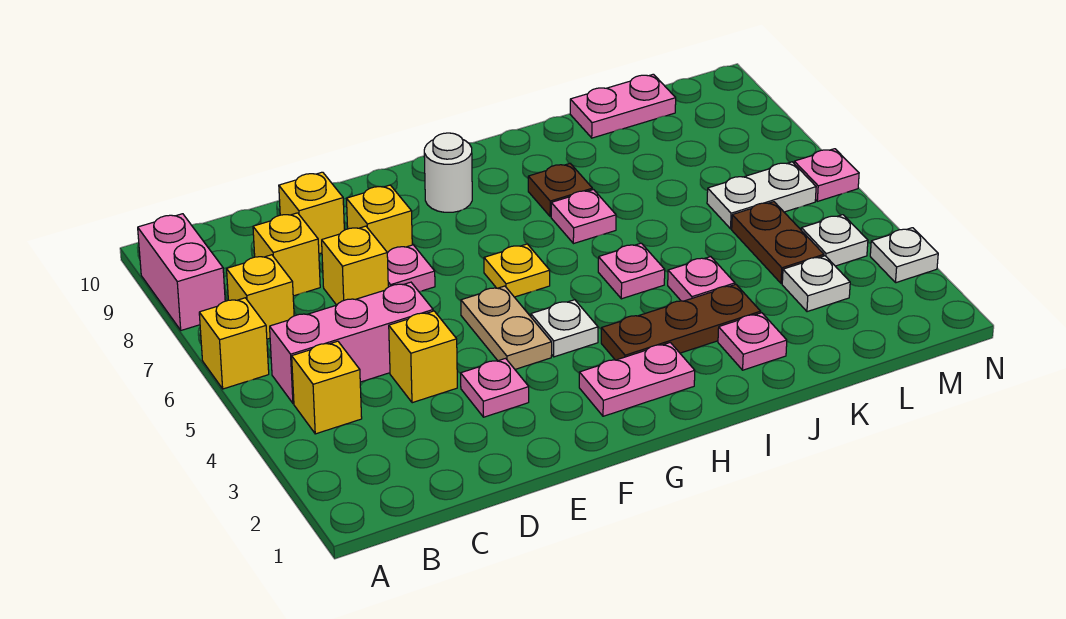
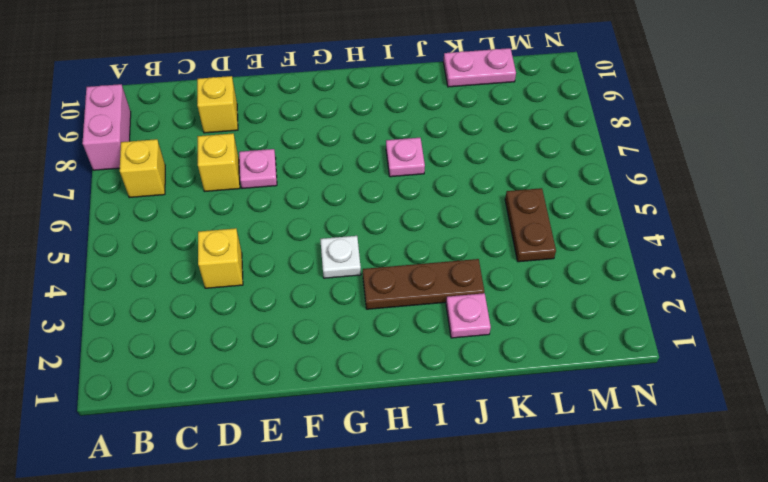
none -> yellow brick A6 level 1
none -> yellow brick B4 level 1
none -> pink brick B5:D5 level 1
none -> yellow brick C8 level 1

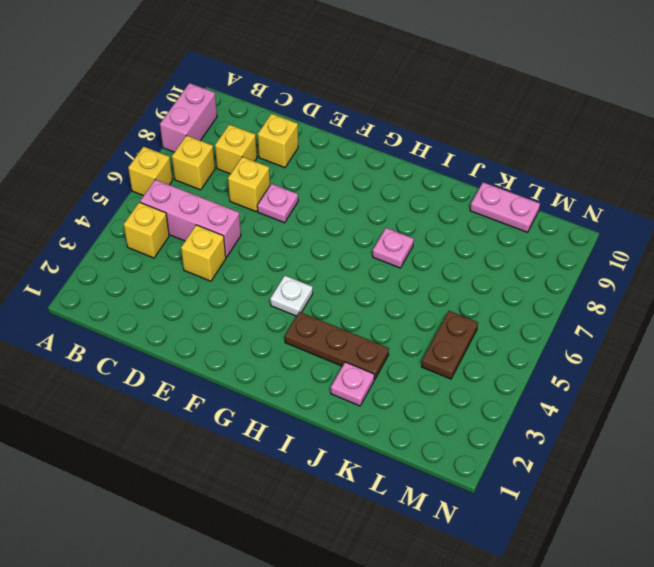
none -> pink plate E3 level 1
none -> yellow brick E8 level 1
none -> tan plate F4:F5 level 1
none -> pink plate G2:H2 level 1

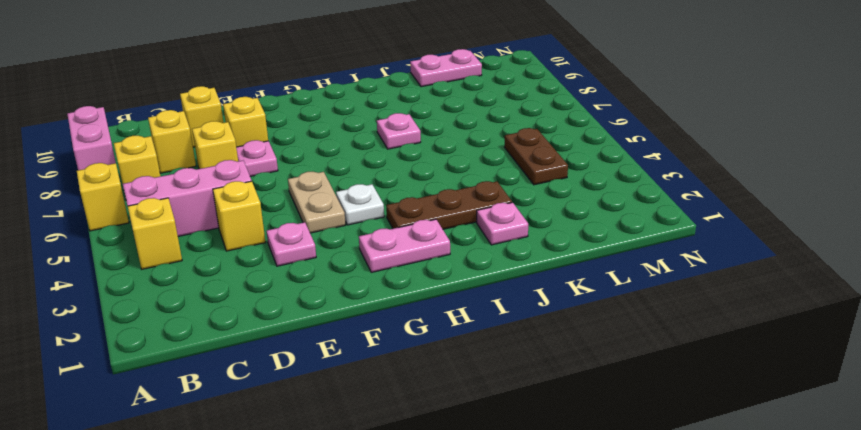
none -> yellow plate G6 level 1
none -> white round brick G9 level 1
none -> pink plate I5 level 1
none -> brown plate I8 level 1

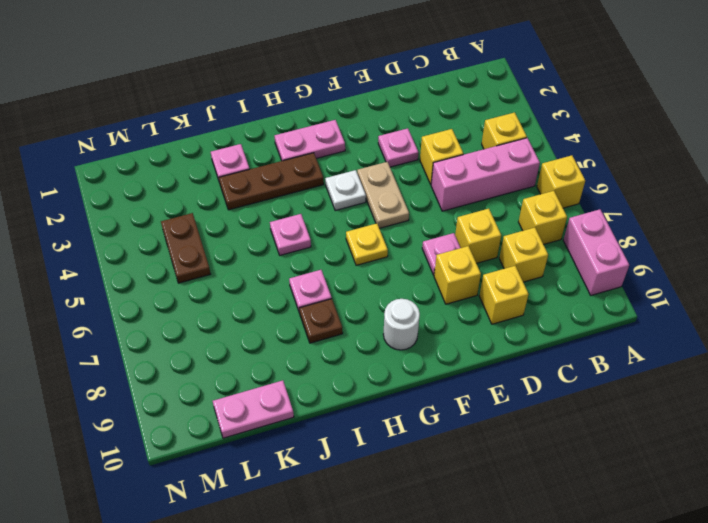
none -> pink plate J4 level 1
none -> white plate L3 level 1
none -> white plate L6:M6 level 1
none -> white plate M4 level 1

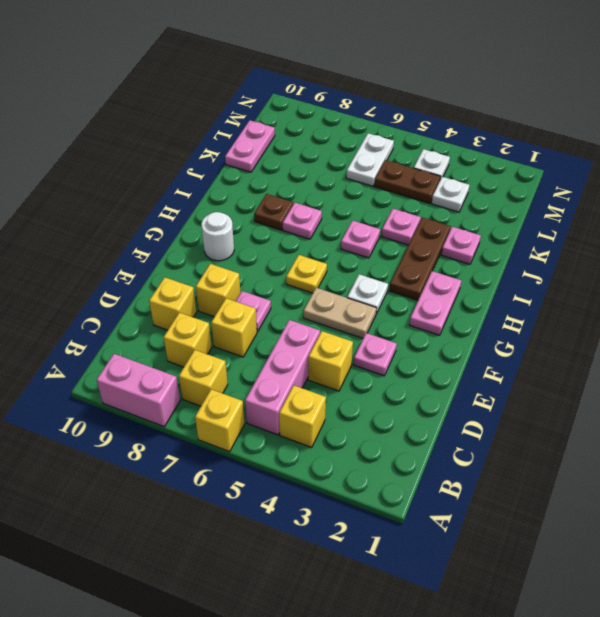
none -> white plate N3 level 1
none -> pink plate N6 level 1

